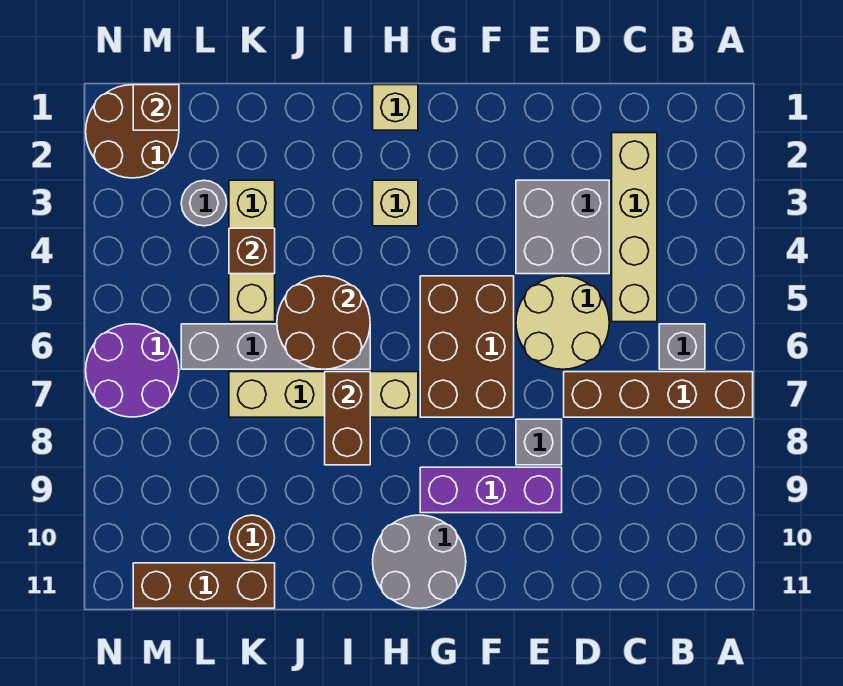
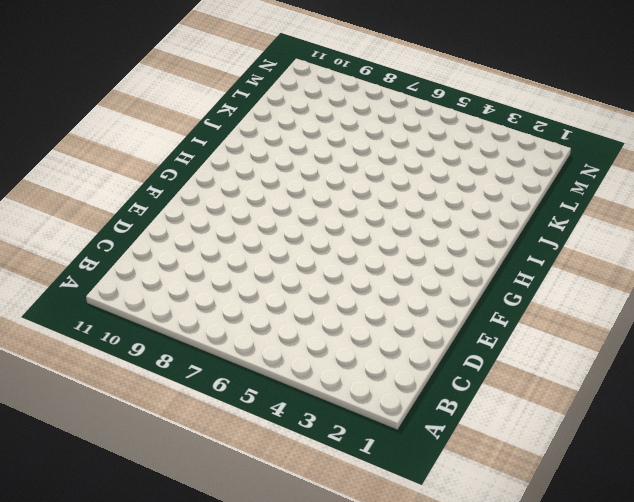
none -> brown brick A7:D7 level 1
none -> grey brick B6 level 1
none -> tan brick C2:C5 level 1

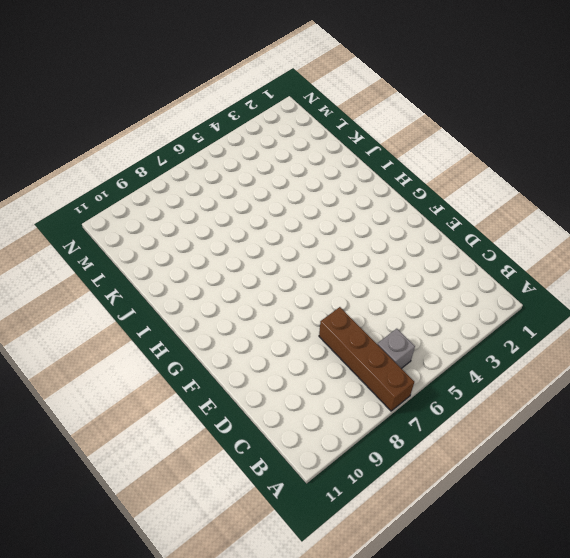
none -> tan brick C2:C5 level 1
none -> grey brick D3:E4 level 1
none -> tan round brick D5:E6 level 1

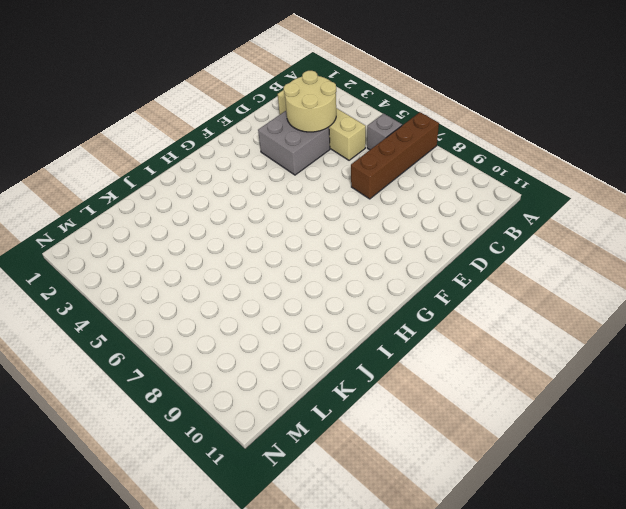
tan round brick C3:D4 level 2 -> tan round brick D5:E6 level 1
none -> grey brick E8 level 1
none -> purple brick E9:G9 level 1
none -> brown brick F5:G7 level 1

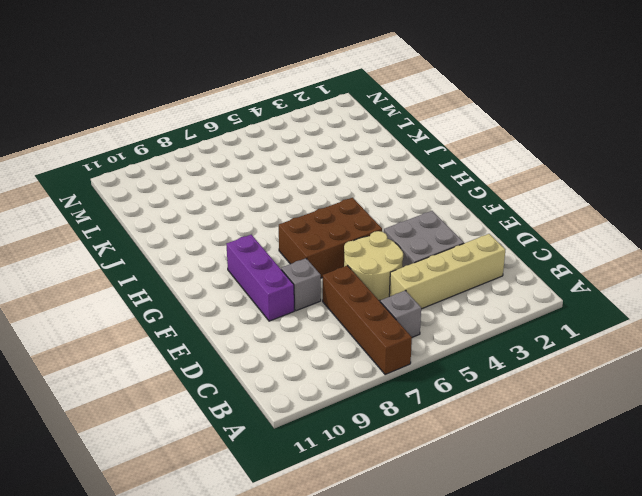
none -> grey round brick G10:H11 level 1
none -> tan brick H1 level 1
none -> tan brick H3 level 1

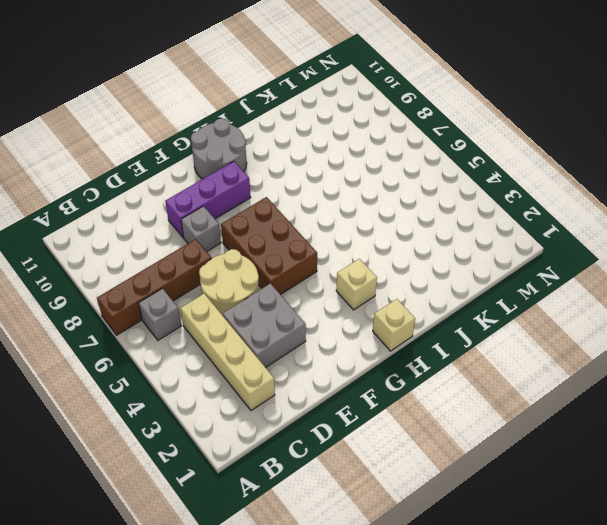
none -> tan brick H7:K7 level 1
none -> grey brick I6:L6 level 1
none -> tan brick K3:K5 level 1

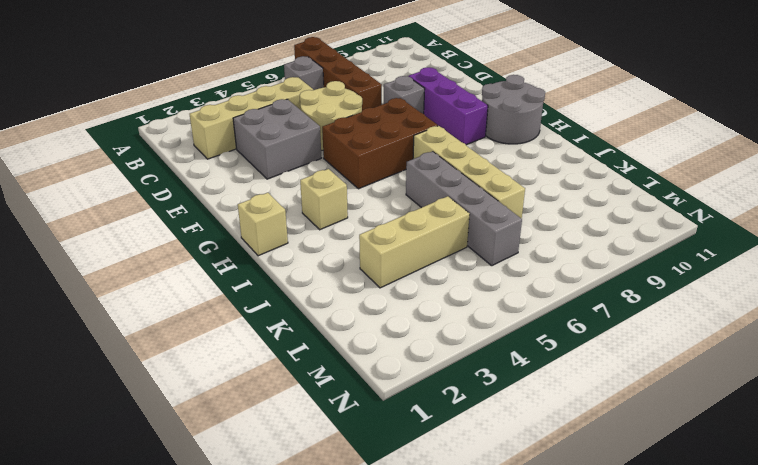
none -> brown round brick K10 level 1
none -> brown brick K11:M11 level 1
none -> grey round brick L3 level 1

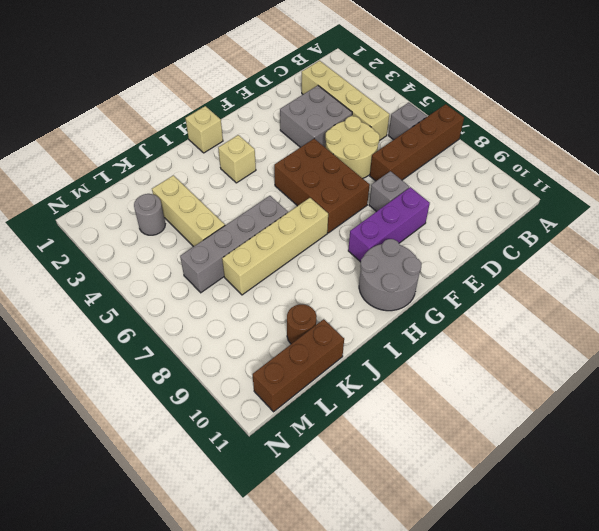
none -> brown round brick M1:N2 level 1
none -> purple round brick M6:N7 level 1
none -> brown round brick I5:J6 level 2

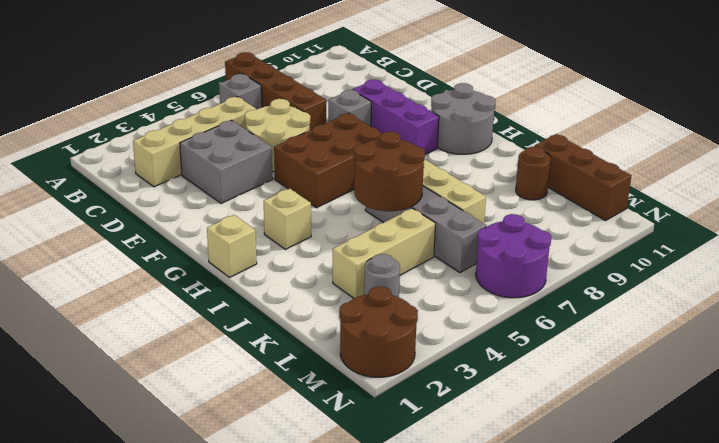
none -> brown brick I7:I8 level 2
none -> brown brick K4 level 2
none -> brown brick M1 level 2

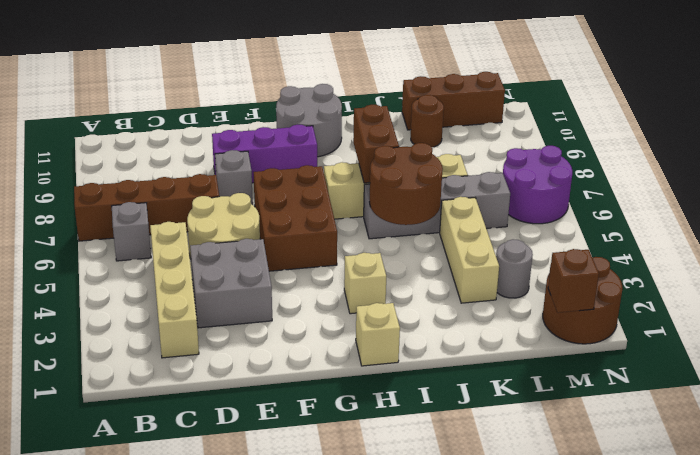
none -> brown brick K4 level 2

